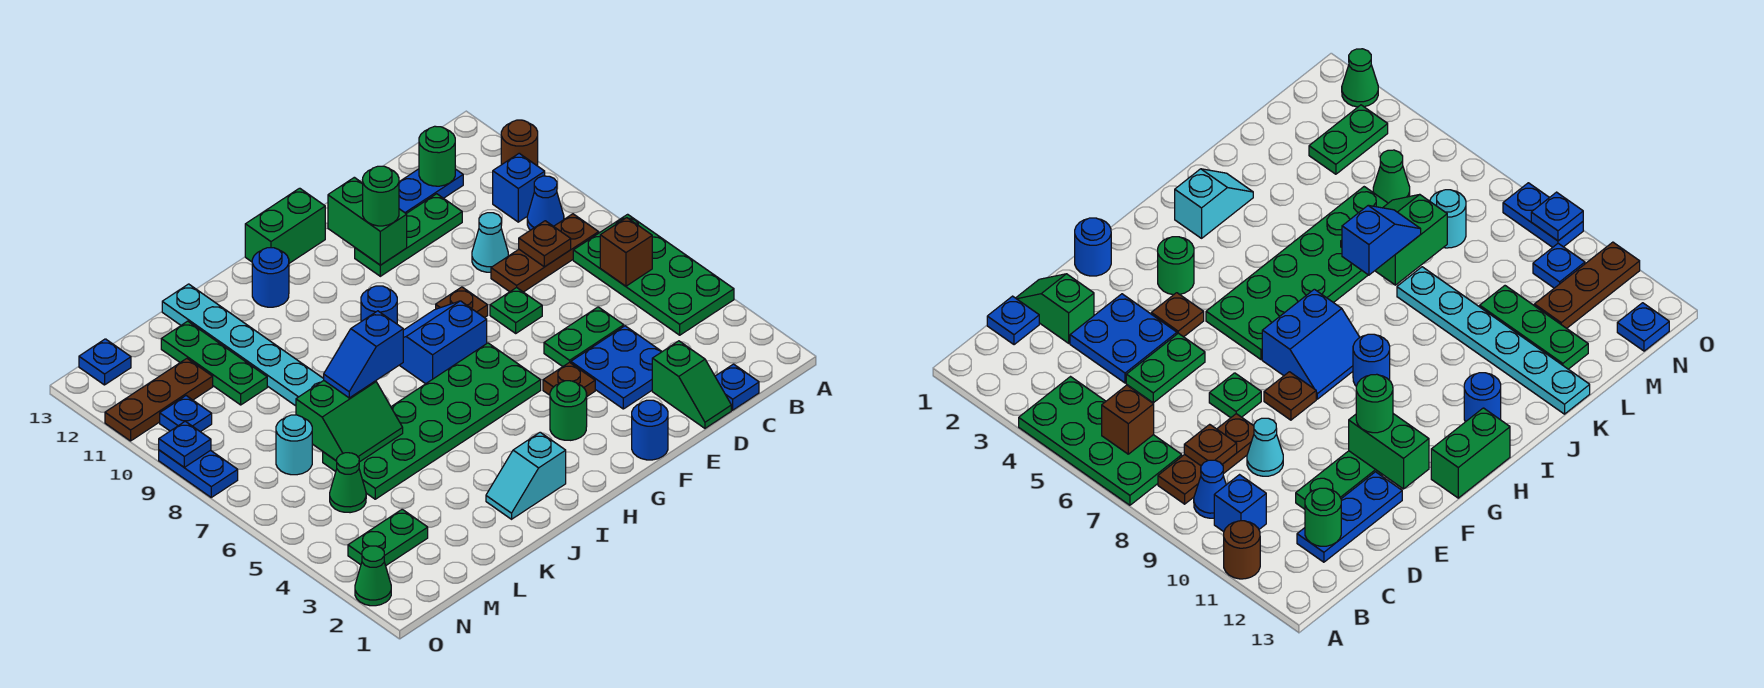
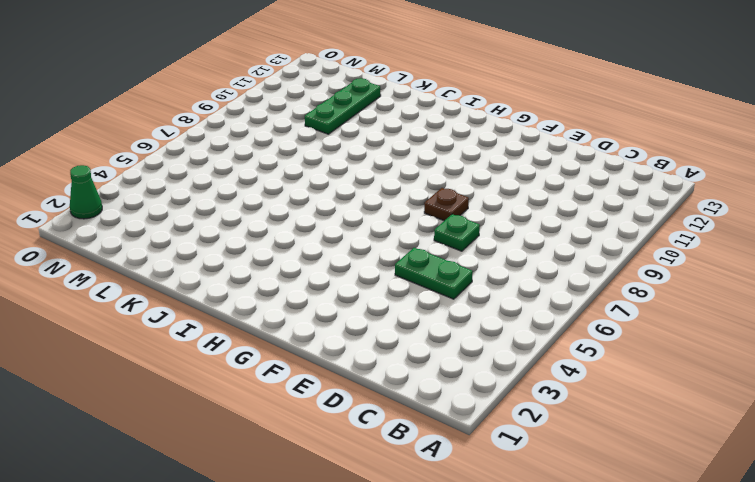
none -> green plate A4:B7 level 1
none -> brown round brick A11 level 1
none -> brown plate B8:D8 level 1
none -> blue cone B9 level 1

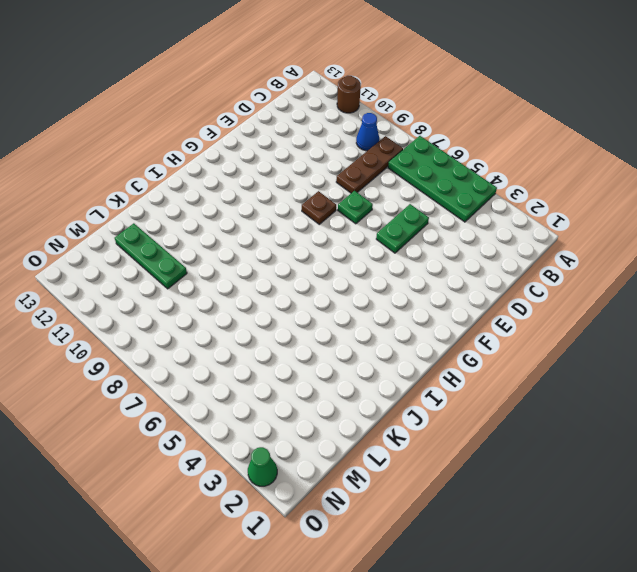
none -> blue brick B10 level 1
none -> blue plate C1 level 1
none -> blue plate C12:E12 level 1
none -> green slope D1:D2 level 1 top 2

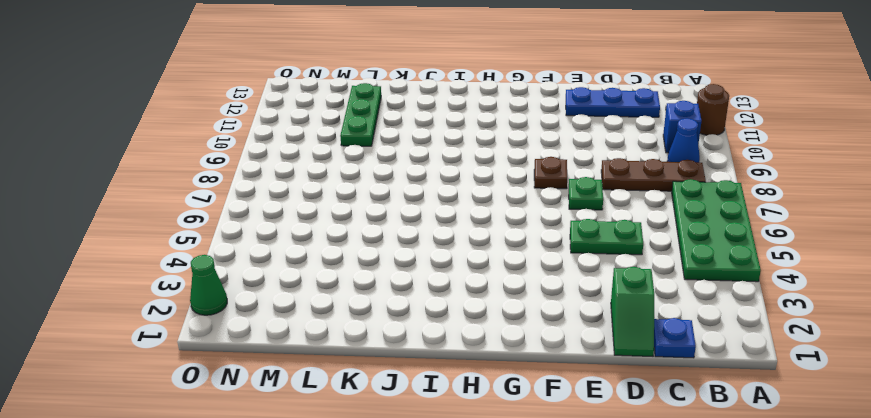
none -> blue plate D3:E4 level 1
none -> cyan cone D9 level 1
none -> green plate D11:F11 level 1
none -> blue round brick F1 level 1

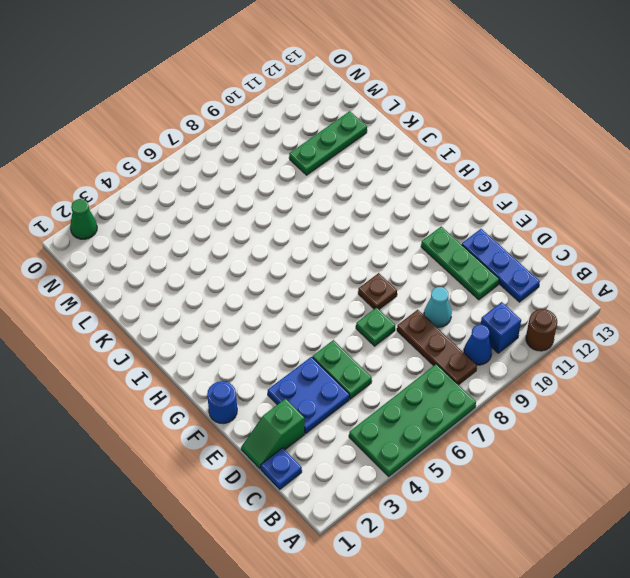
none -> brown plate F4 level 1
none -> green round brick G3 level 1
none -> green plate G5:L6 level 1
none -> blue slope G7:H8 level 1 top 7

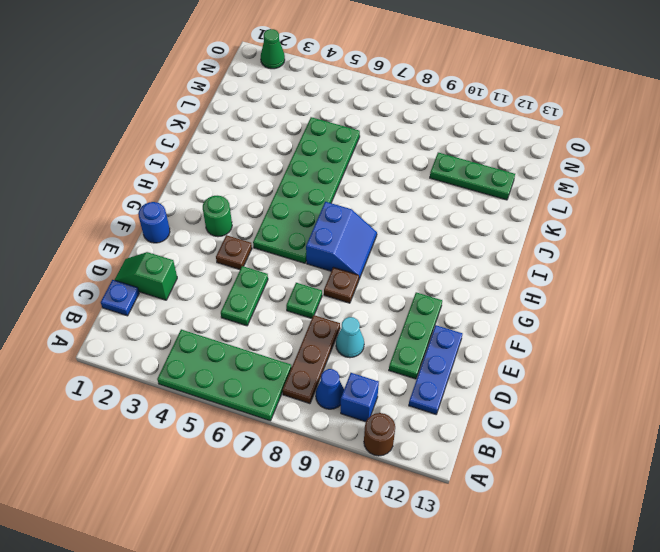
none -> blue plate D3:E4 level 1
none -> green brick G13:H13 level 1
none -> blue round brick H9 level 1
none -> cyan slope I2:J2 level 1 top I

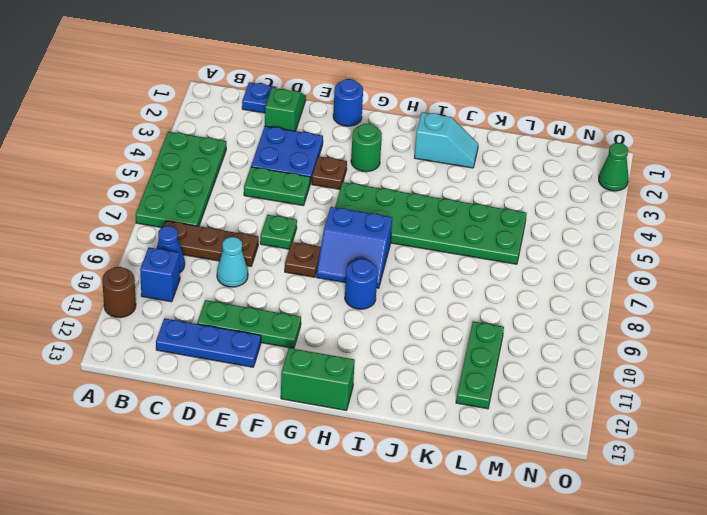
none -> blue round brick I12 level 1
none -> cyan plate K8:K13 level 1
none -> green plate M3:N3 level 1
none -> green cone M5 level 1

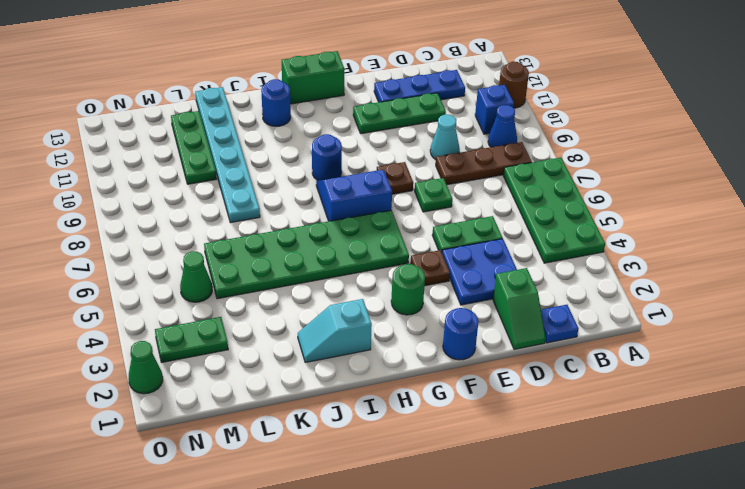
none -> cyan round brick M7 level 1
none -> brown plate M11:O11 level 1
none -> blue plate N10 level 1
none -> blue plate N13 level 1

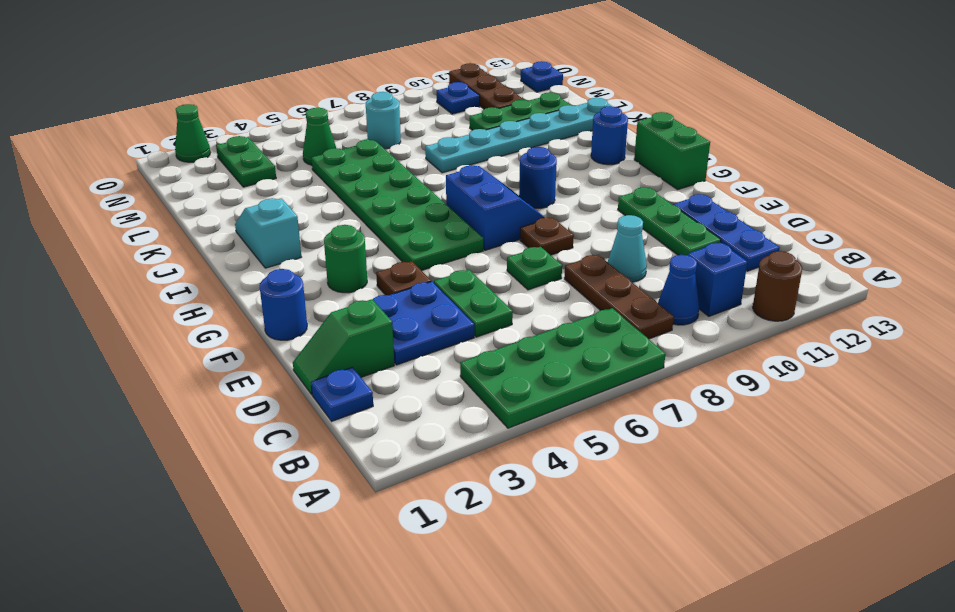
none -> blue plate O8:O9 level 1
none -> brown brick B6 level 2
none -> brown plate C8 level 2
none -> green round brick C12 level 2

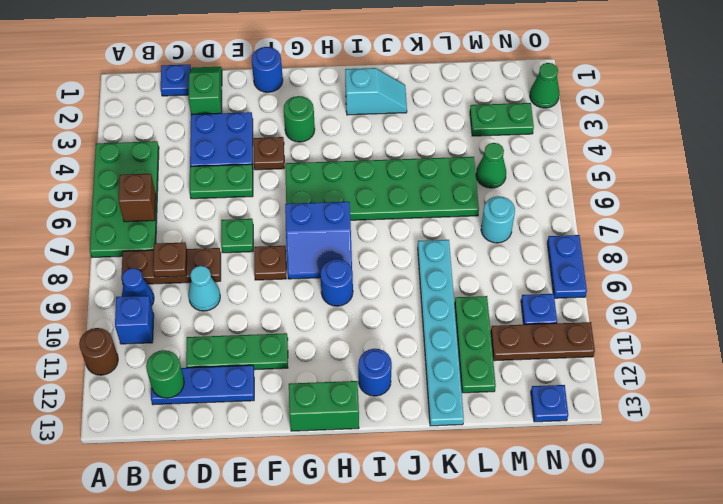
none -> green brick F11:F12 level 2
none -> green slope K6:L7 level 2 top 7
none -> blue plate O9 level 2
none -> green round brick F11 level 3

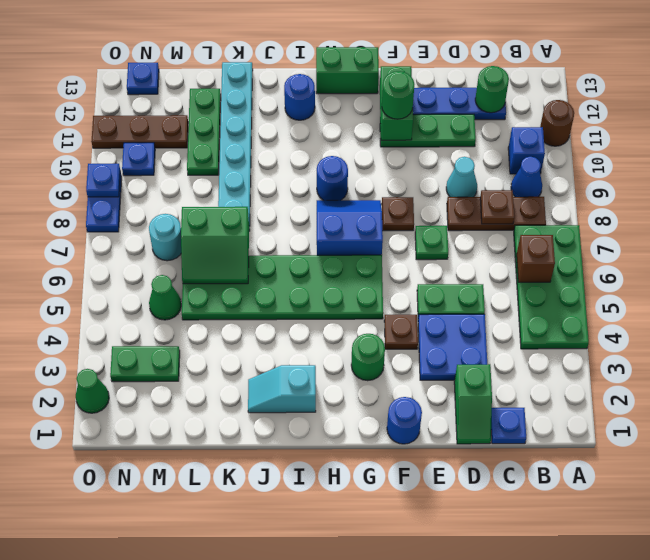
none -> blue slope J7:K7 level 3 top J

